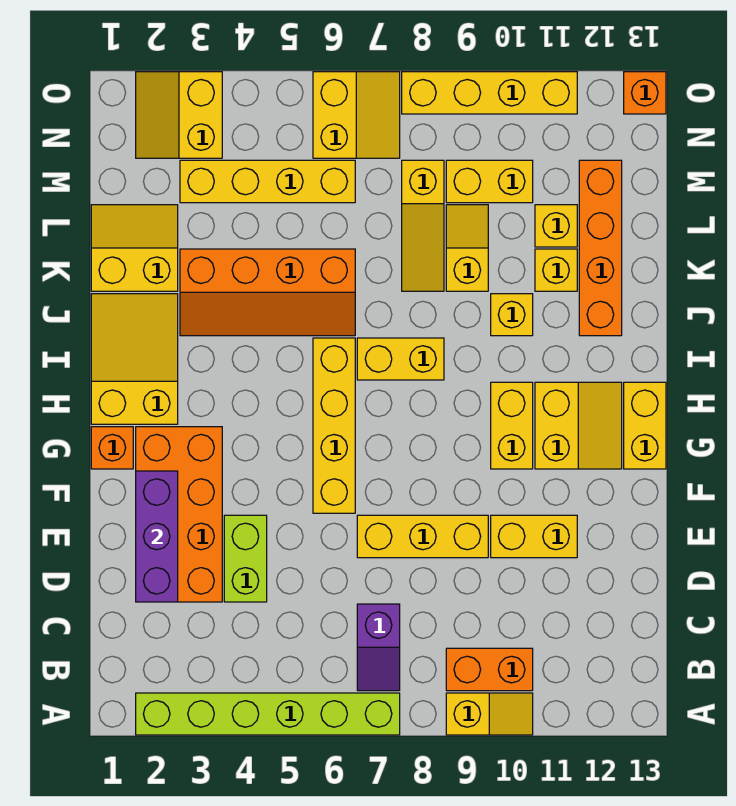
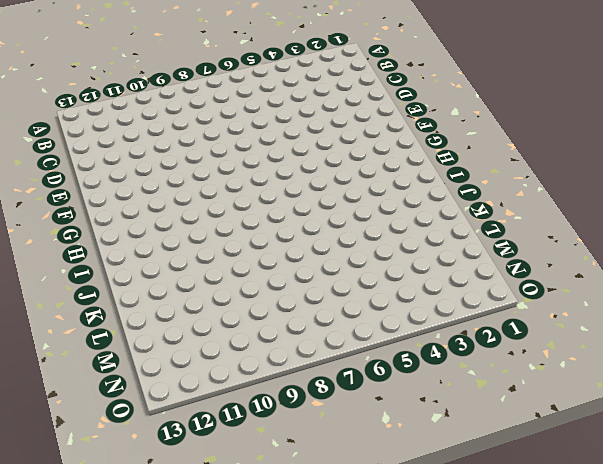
none -> lime brick A2:A7 level 1
none -> yellow slope A9:A10 level 1 top 9
none -> purple slope B7:C7 level 1 top C
none -> orange brick B9:B10 level 1

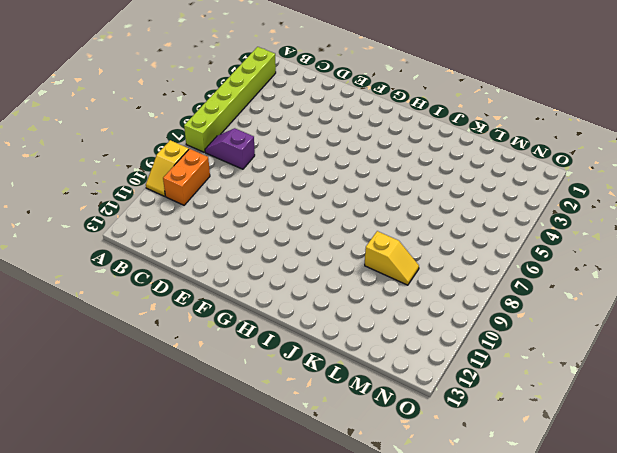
none -> orange brick D2:G3 level 1
none -> lime brick D4:E4 level 1
none -> yellow brick E7:E9 level 1
none -> yellow brick E10:E11 level 1

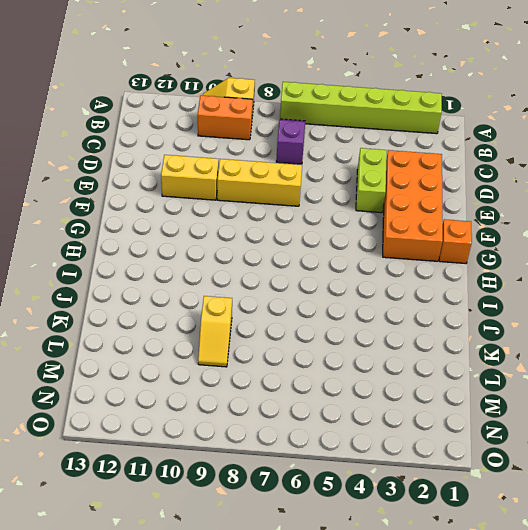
none -> yellow brick F6:I6 level 1
none -> yellow brick G10:H10 level 1
none -> yellow slope G11:H12 level 1 top 11
none -> yellow brick G13:H13 level 1

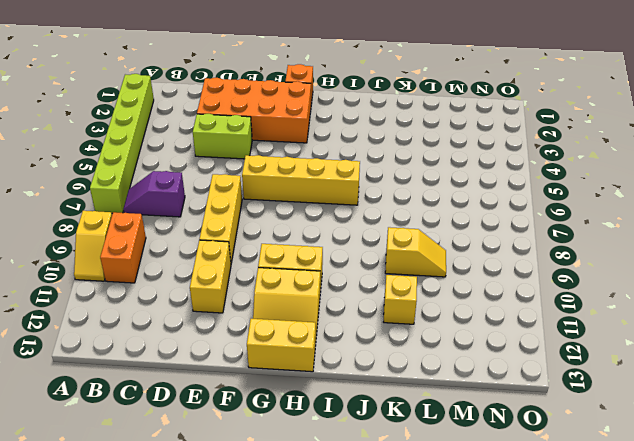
none -> yellow slope H1:J2 level 1 top H
none -> yellow brick I7:I8 level 1
none -> orange slope J3:K6 level 1 top K
none -> yellow brick J10 level 1

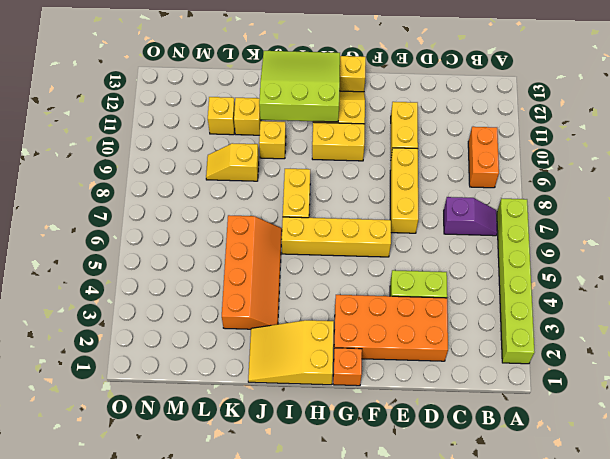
lime slope H11:J13 level 2 top 11 -> none
none -> yellow slope A9:A10 level 1 top 9
none -> orange brick J12:M12 level 1
none -> yellow slope K1:L2 level 1 top K
none -> yellow slope K8:M8 level 1 top M

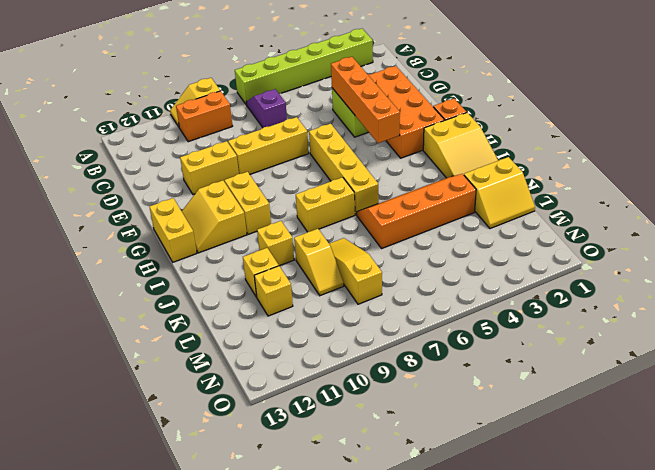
orange brick D4:G4 level 2 -> orange brick J12:M12 level 1
none -> yellow brick M3:M6 level 1
none -> yellow brick M9:M10 level 1
none -> yellow slope N2:O3 level 1 top 3
none -> yellow slope N6:O7 level 1 top 6

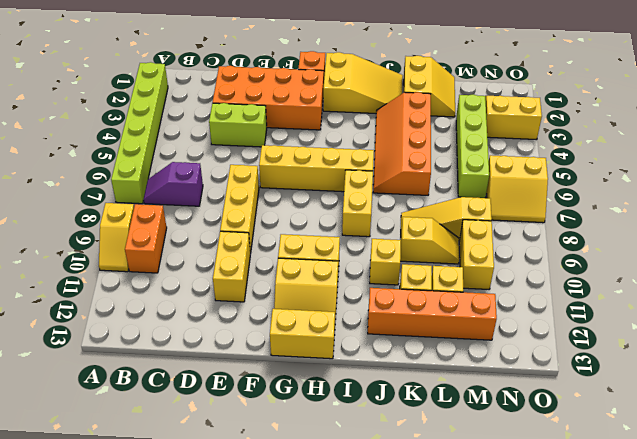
lime brick M3:M6 level 1 -> yellow brick M3:M6 level 1
none -> yellow brick O8:O11 level 1
none -> orange brick O13 level 1
none -> purple brick D2:F2 level 2

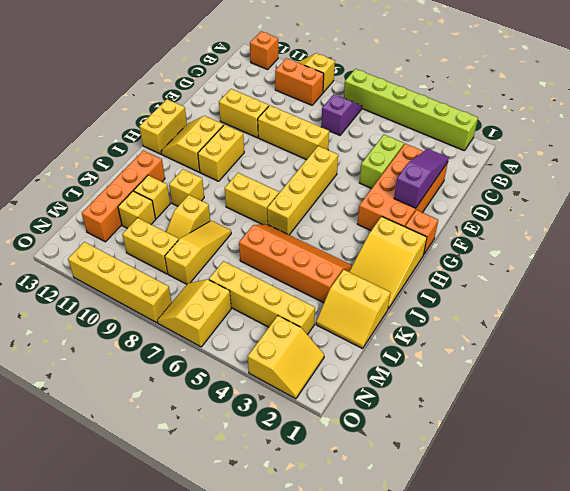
orange brick A12 level 1 -> orange brick O13 level 1
purple slope D2:F2 level 2 top F -> purple brick D2:F2 level 2

